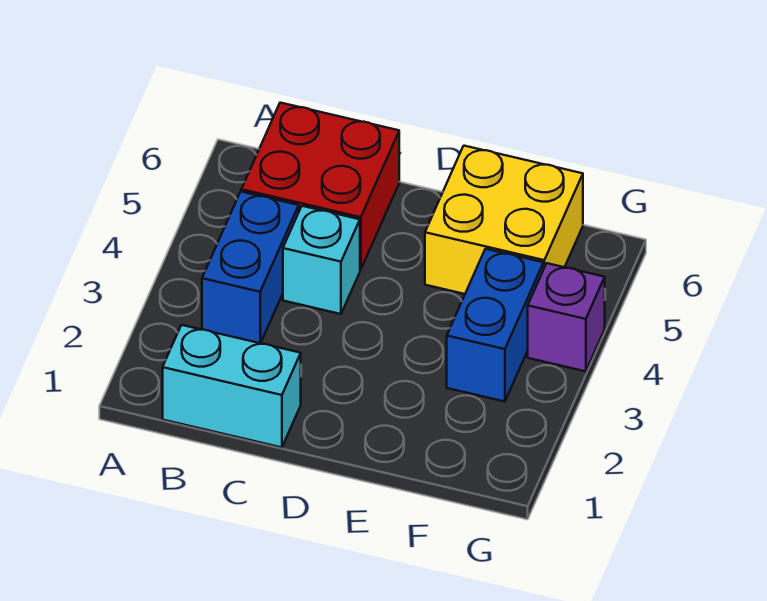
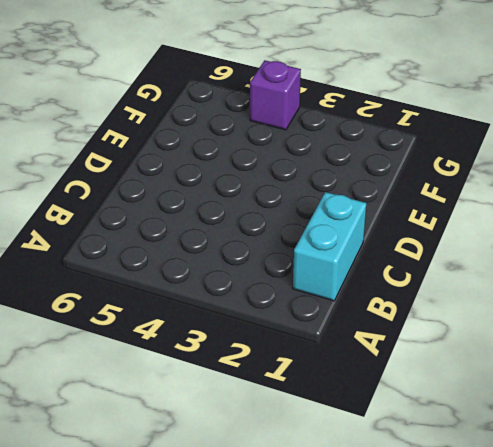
none -> blue brick B3:B4 level 1
none -> red brick B5:C6 level 1

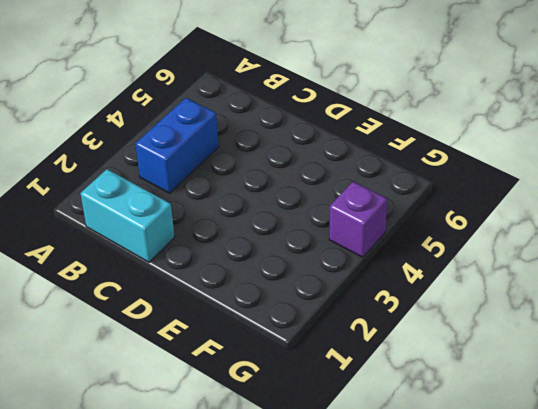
none -> red brick B5:C6 level 1
none -> cyan brick C4 level 1

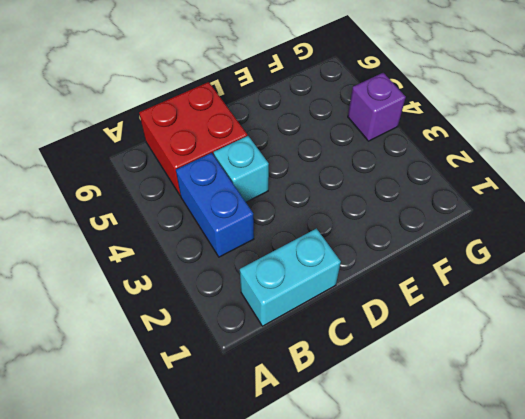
none -> yellow brick E5:F6 level 1
none -> blue brick F3:F4 level 1

